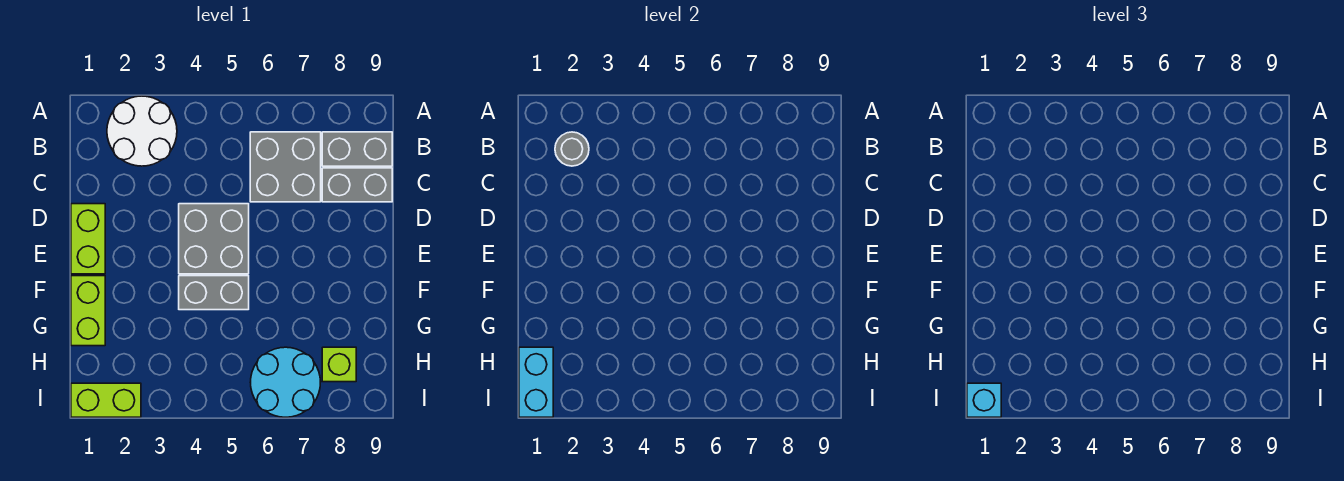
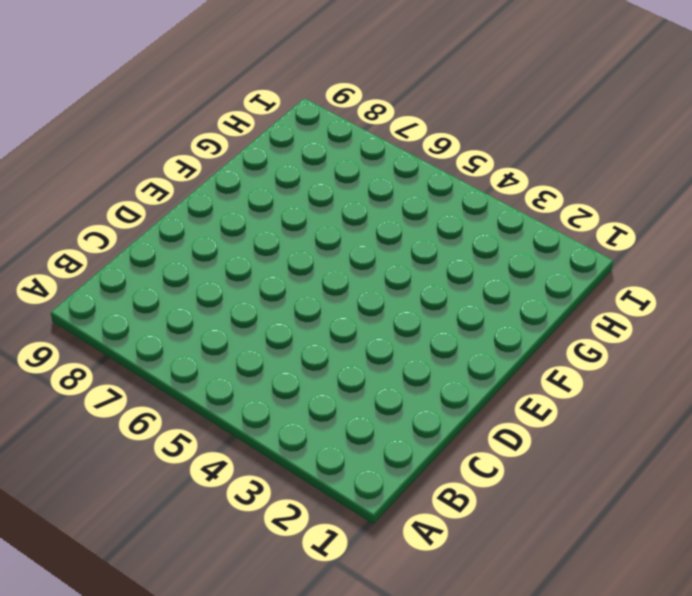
none -> white round brick A2:B3 level 1
none -> grey brick B6:C7 level 1
none -> grey brick B8:B9 level 1

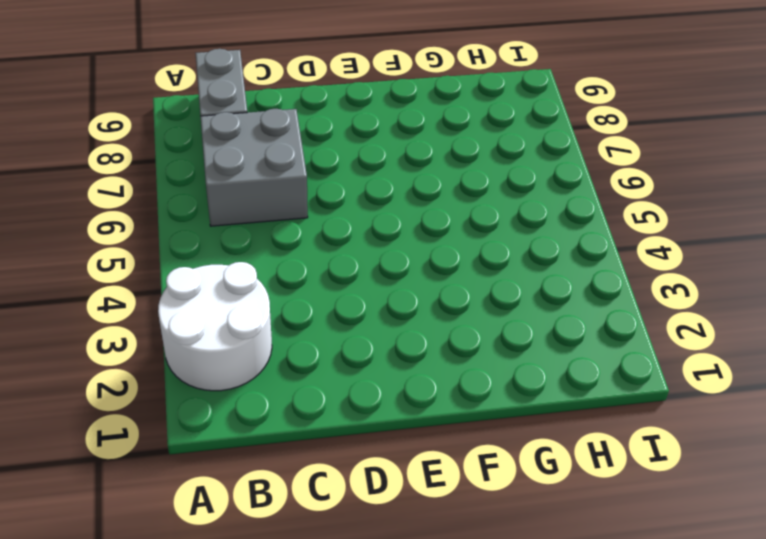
none -> grey brick C8:C9 level 1
none -> lime brick D1:E1 level 1
none -> grey brick D4:E5 level 1

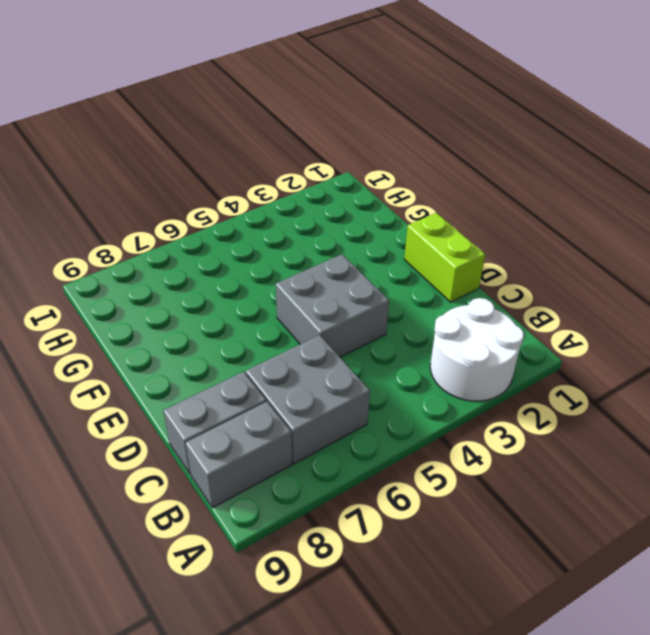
none -> lime brick F1:G1 level 1
none -> grey brick F4:F5 level 1
none -> cyan round brick H6:I7 level 1

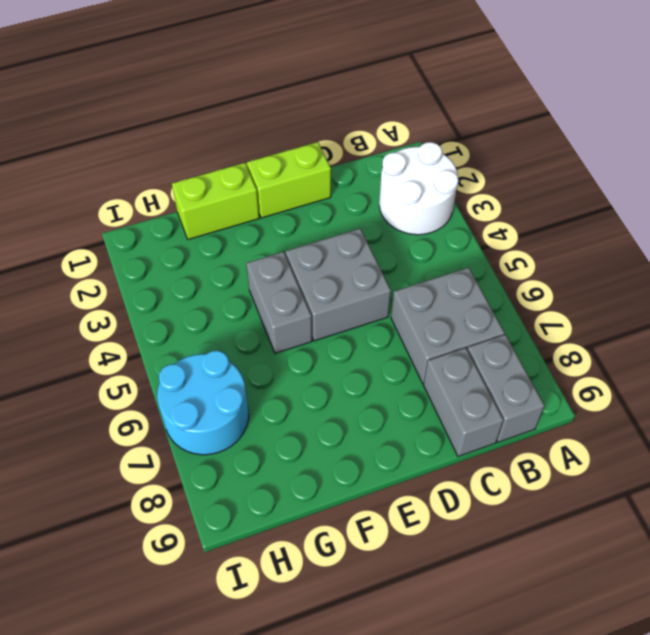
none -> lime brick H8 level 1
none -> lime brick I1:I2 level 1
none -> grey round brick B2 level 2

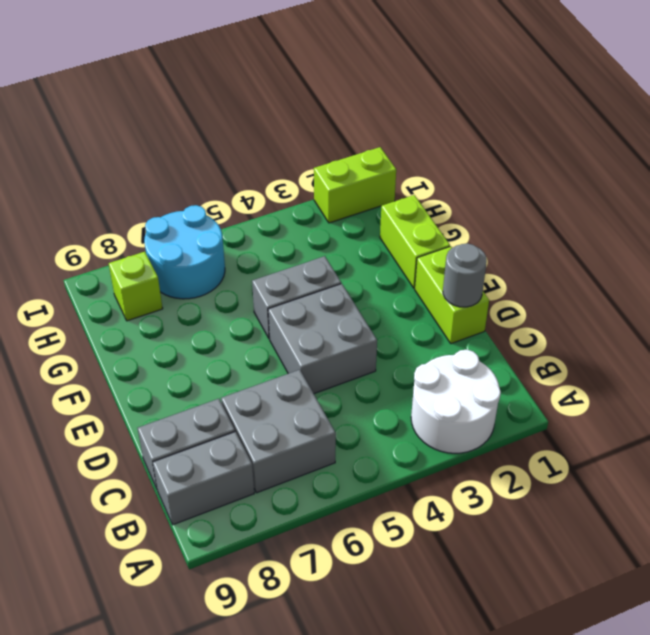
grey round brick D1 level 2 -> grey round brick B2 level 2
none -> cyan brick H1:I1 level 2
none -> cyan brick I1 level 3

